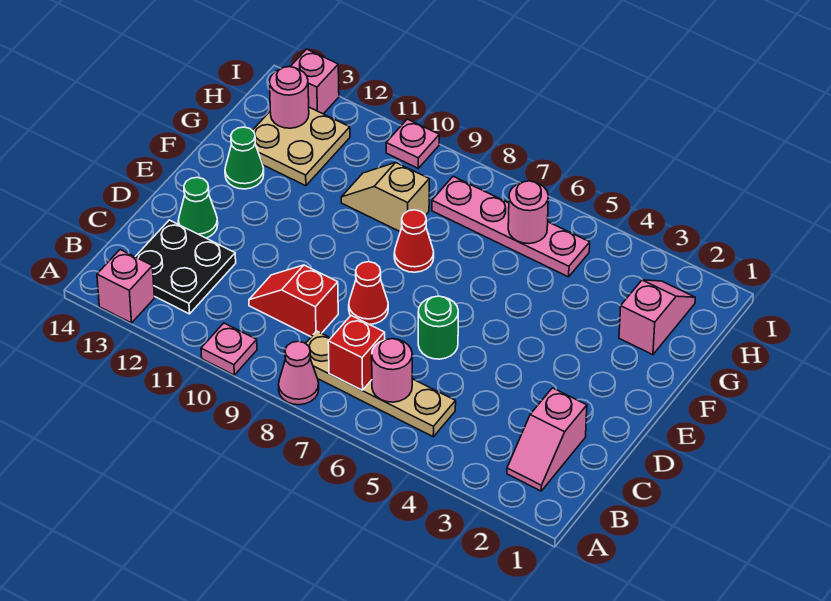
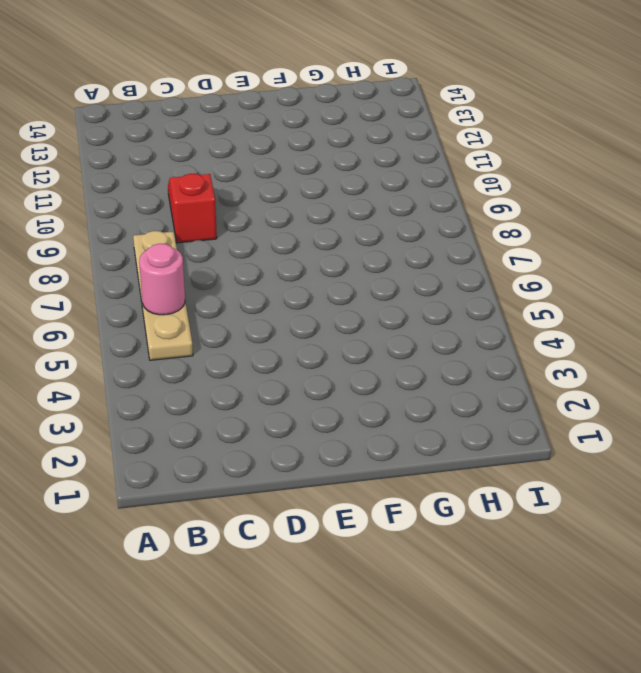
none -> pink cone A8 level 1
none -> pink plate A10 level 1
none -> pink brick A13 level 1

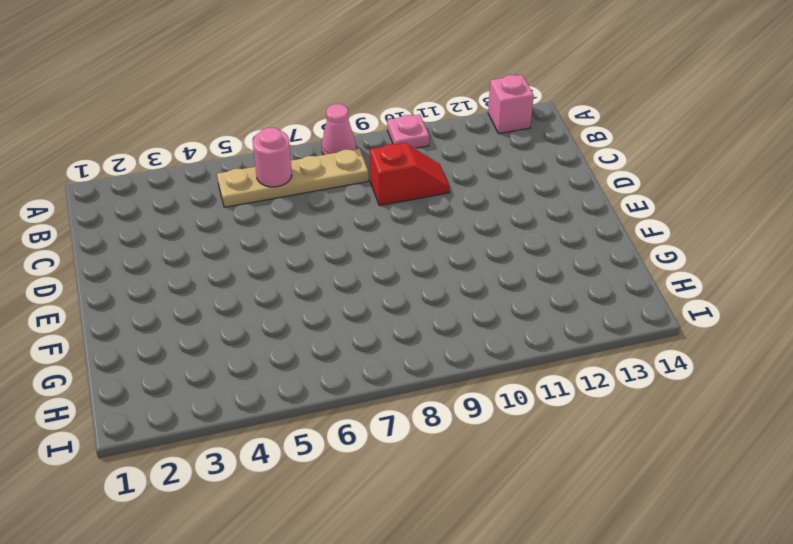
none -> pink slope B2:C2 level 1 top C
none -> black plate B12:C13 level 1
none -> green round brick D6 level 1

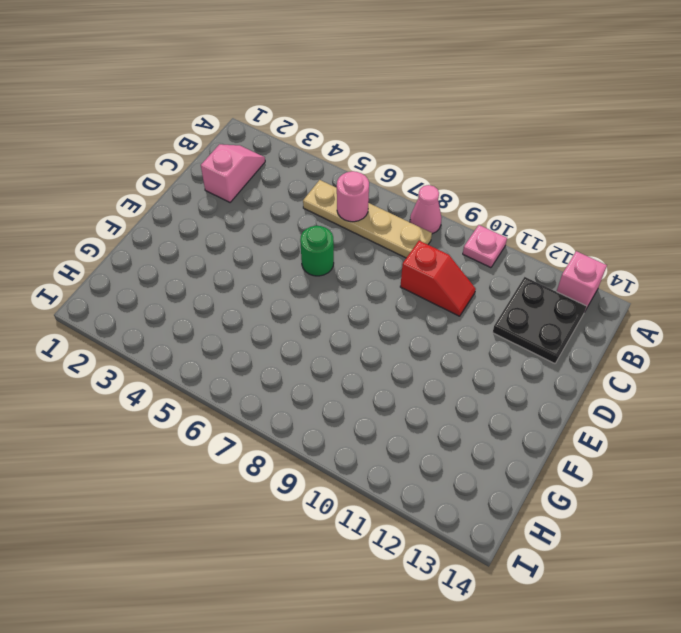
none -> red cone D8 level 1
none -> green cone D13 level 1
none -> red cone F8 level 1

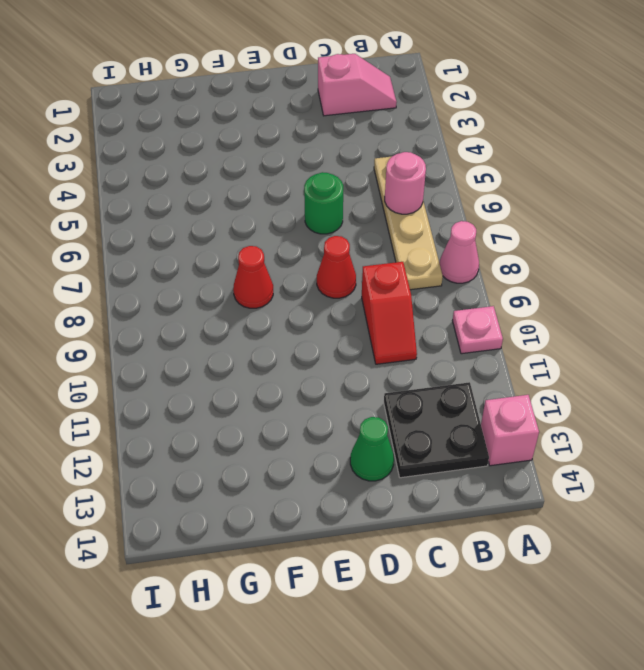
none -> green cone F13 level 1
none -> pink slope G2:H2 level 1 top G
none -> tan slope G9:G10 level 1 top 9

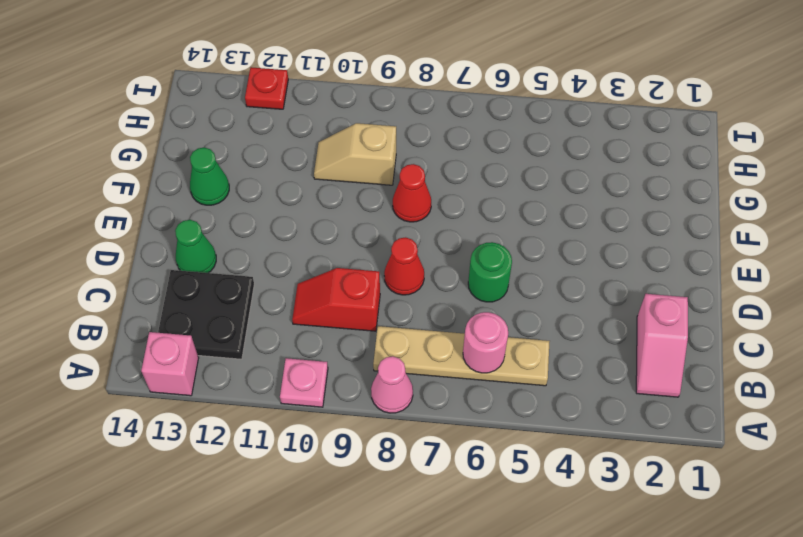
red plate I12 level 1 -> none
none -> pink slope G2:H2 level 1 top G
none -> tan plate G12:H13 level 1
none -> pink plate H5:H8 level 1

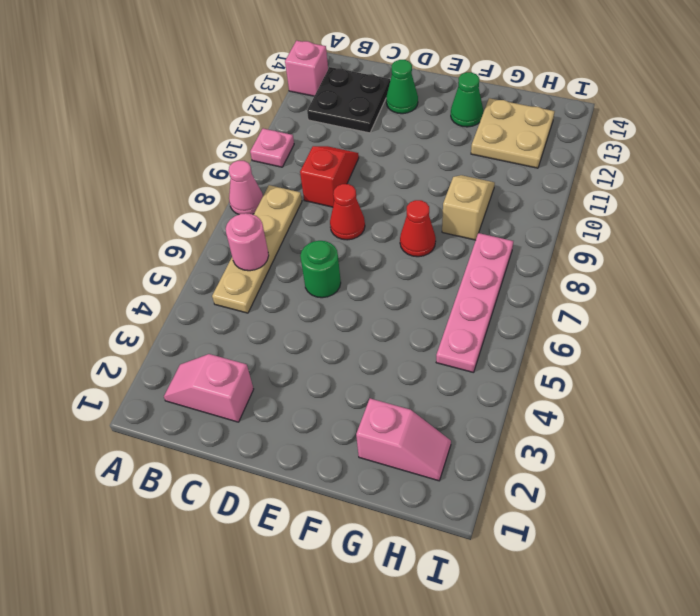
none -> pink plate I10 level 1
none -> pink brick I13 level 1
none -> red brick B7 level 2

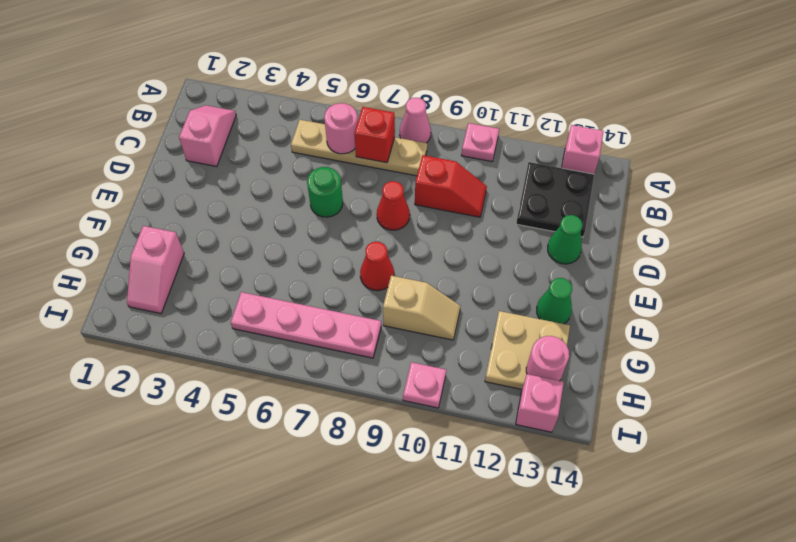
none -> pink round brick H6 level 2

